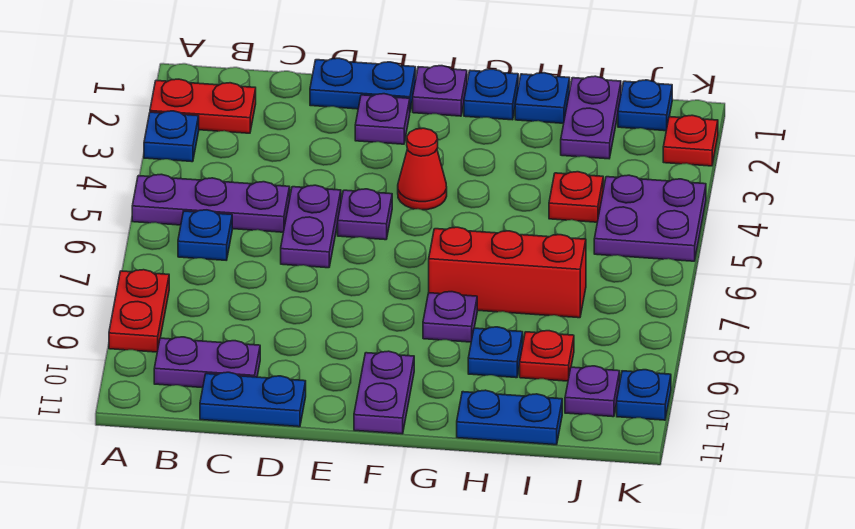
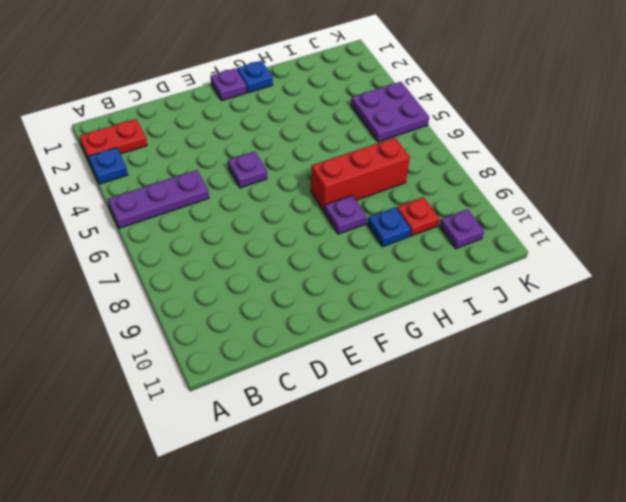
none -> red plate A8:A9 level 1
none -> blue plate B6 level 1
none -> purple plate B10:C10 level 1

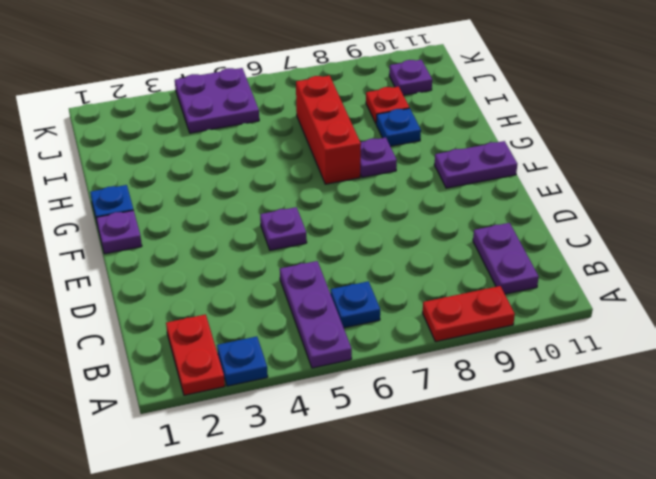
none -> blue plate C11:D11 level 1
none -> blue plate D1:E1 level 1
none -> purple plate D5:D6 level 1

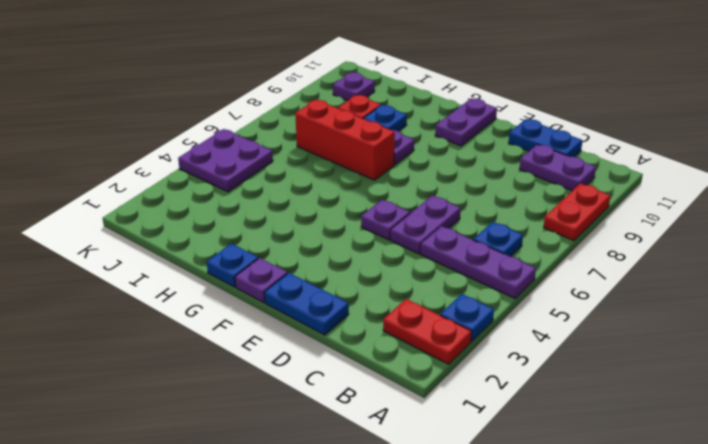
none -> purple plate E2 level 1
none -> red cone F4 level 1
none -> blue plate H1 level 1

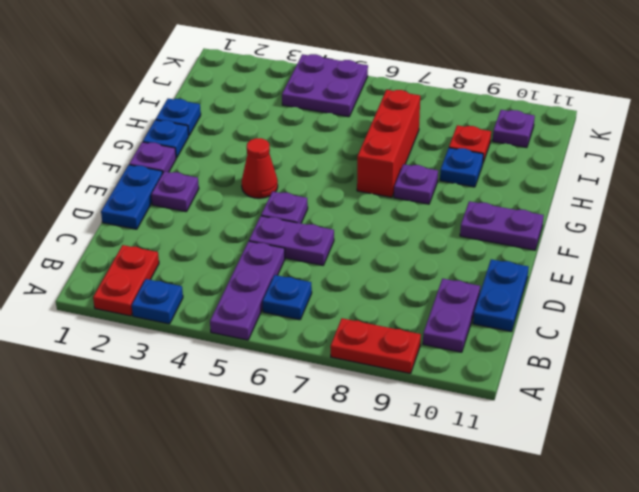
none -> blue plate H11:I11 level 1
none -> purple plate I1:I2 level 1
none -> red plate I4 level 1

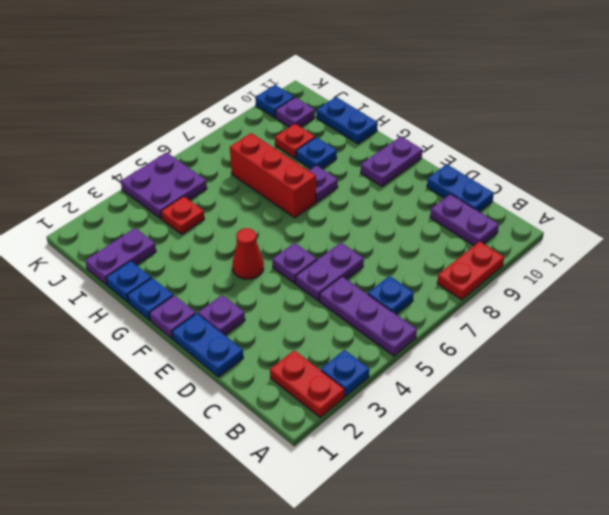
none -> blue plate J1 level 1
none -> red plate K2 level 1

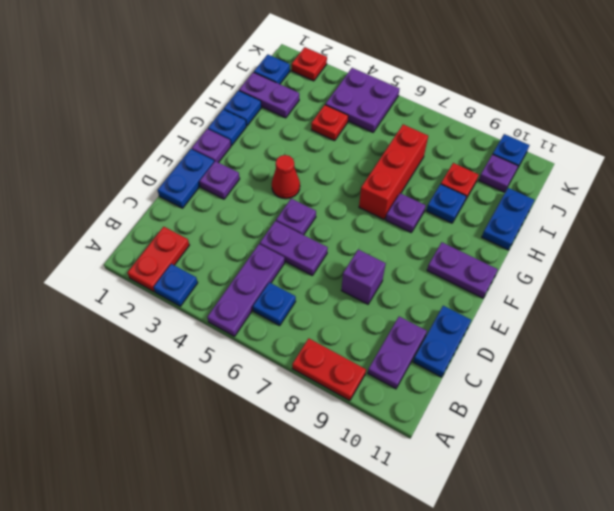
purple brick D8 level 1 -> none

